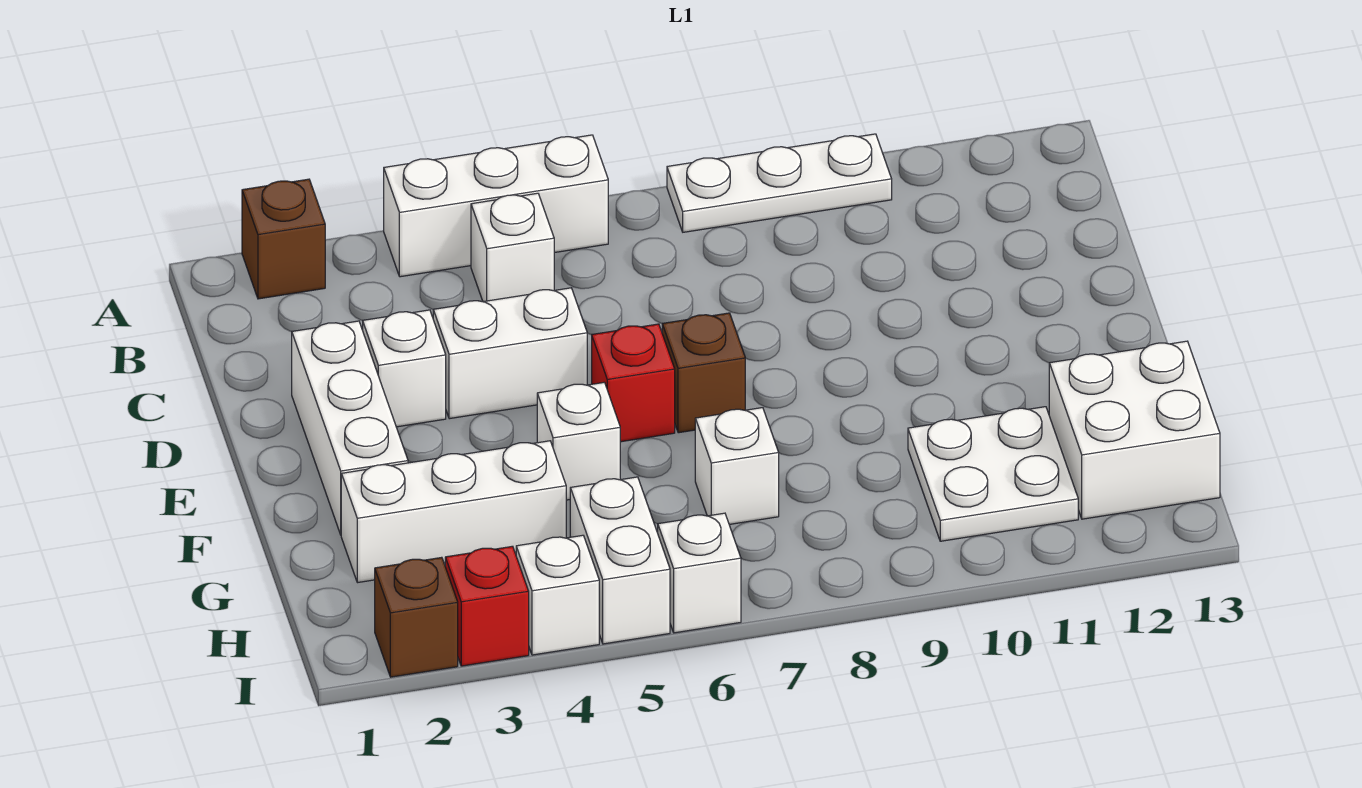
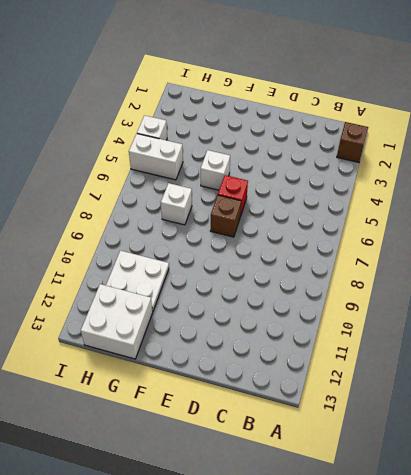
none -> white brick A4:A6 level 1
none -> white plate A8:A10 level 1
none -> white brick B5 level 1

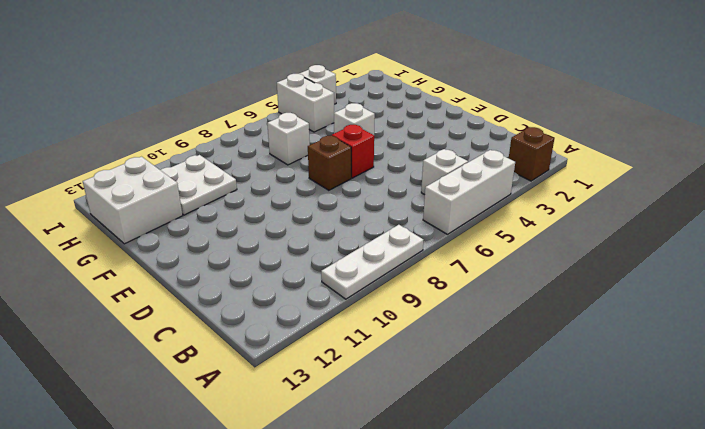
none -> white brick D2:F2 level 1
none -> white brick D3 level 1
none -> white brick D4:D5 level 1

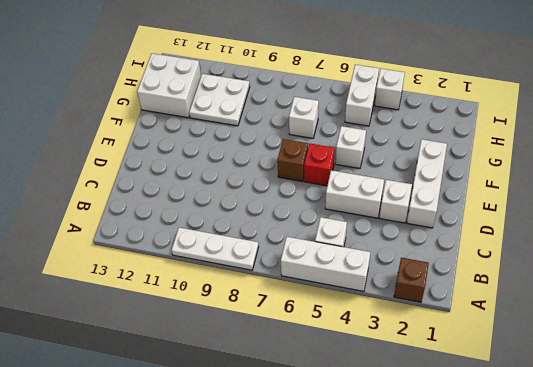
none -> white brick G2:G4 level 1
none -> brown brick I2 level 1
none -> red brick I3 level 1

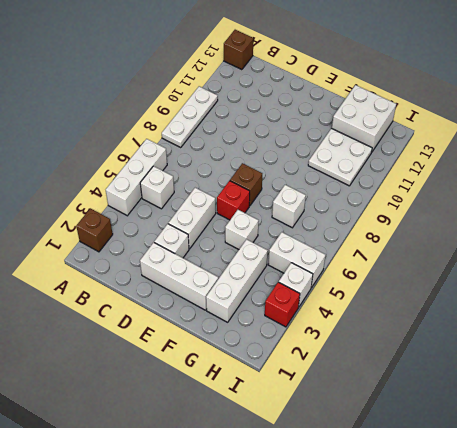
brown brick A13 level 1 -> brown brick I2 level 1
none -> white brick I6 level 1

